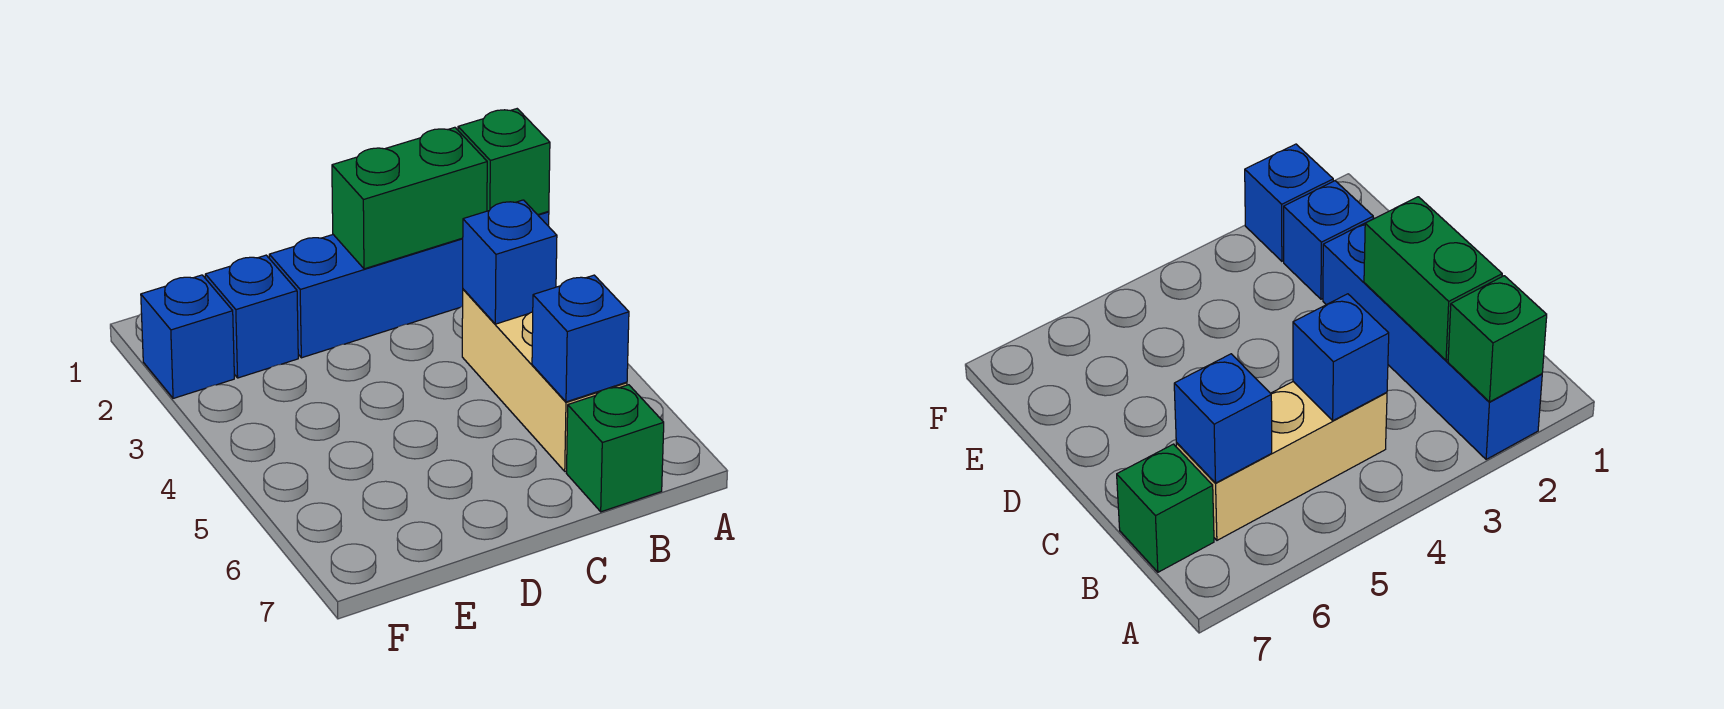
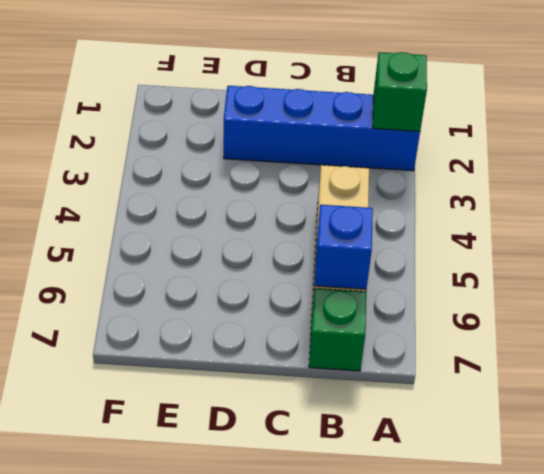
none -> blue brick E2 level 1
none -> blue brick F2 level 1

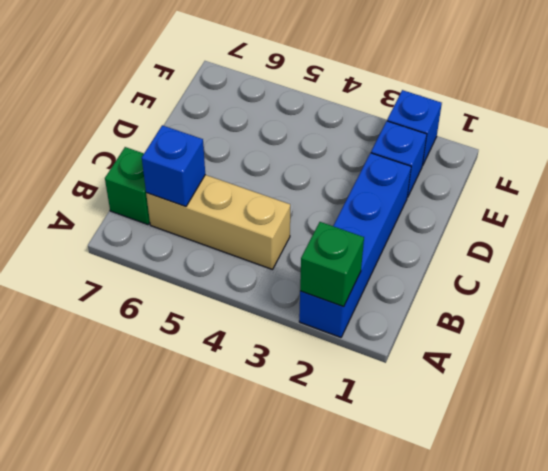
none -> green brick B2:C2 level 2
none -> blue brick B4 level 2

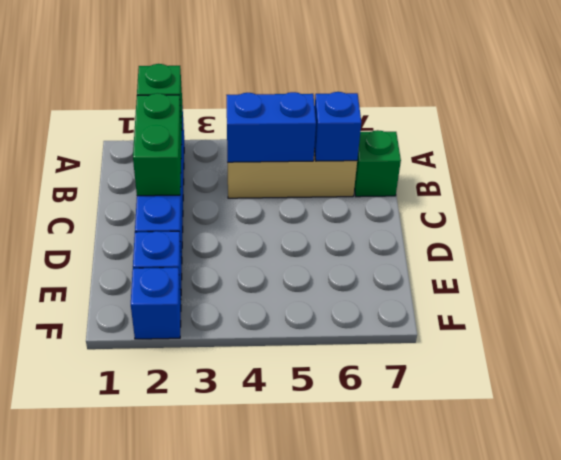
blue brick B4:B5 level 2 -> blue brick B4 level 2

